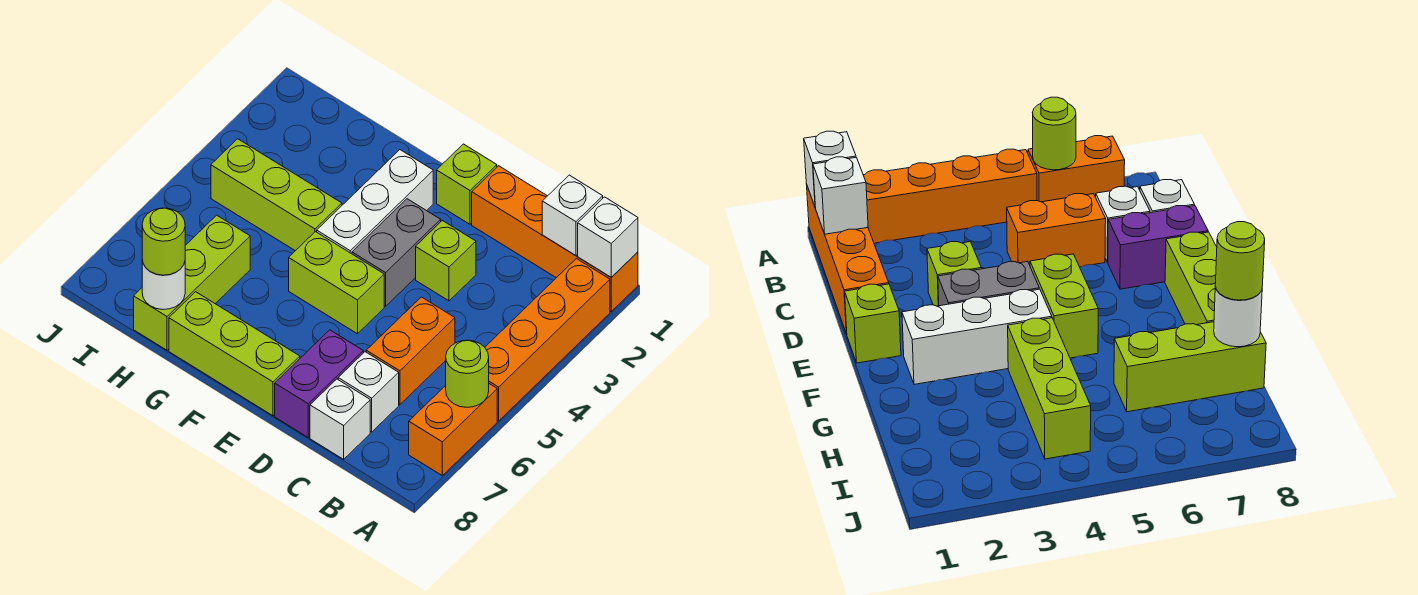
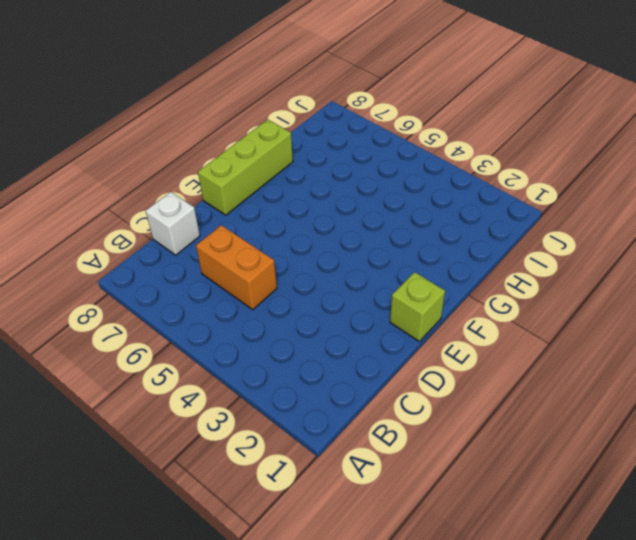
none -> orange brick A1:D1 level 1
none -> orange brick A2:A5 level 1
none -> orange brick A6:A7 level 1

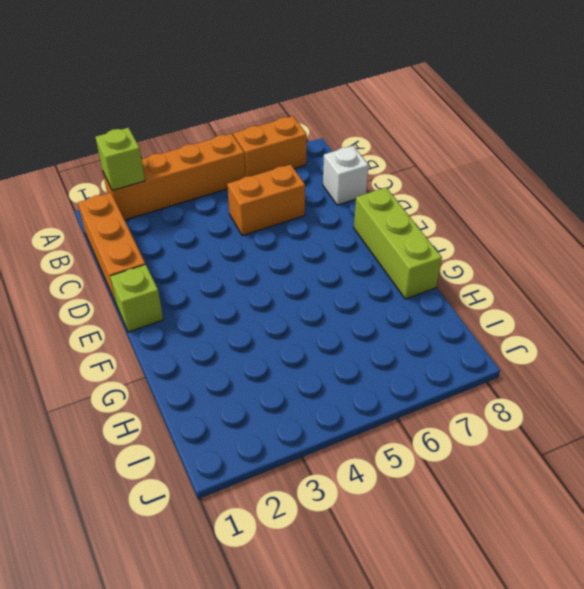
lime brick A2 level 2 -> lime brick D3 level 1
orange brick B1:D1 level 1 -> orange brick A1:D1 level 1
none -> white brick C7 level 1
none -> purple brick D7:D8 level 1
none -> grey brick E3:E4 level 1

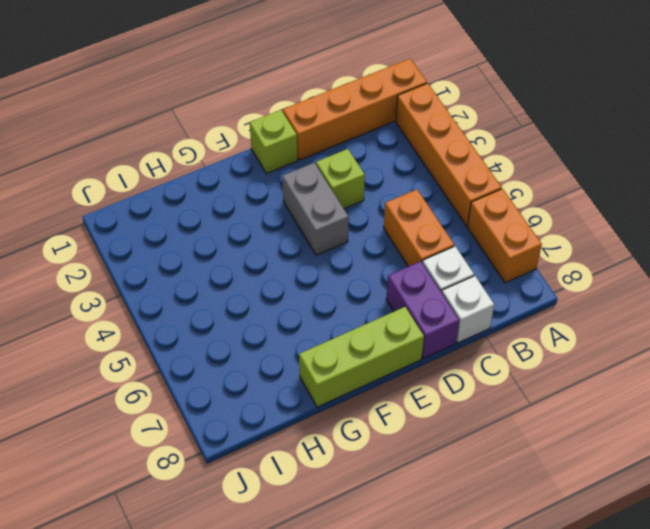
none -> lime brick E5:F5 level 1
none -> white brick F2:F4 level 1
none -> lime brick G4:I4 level 1

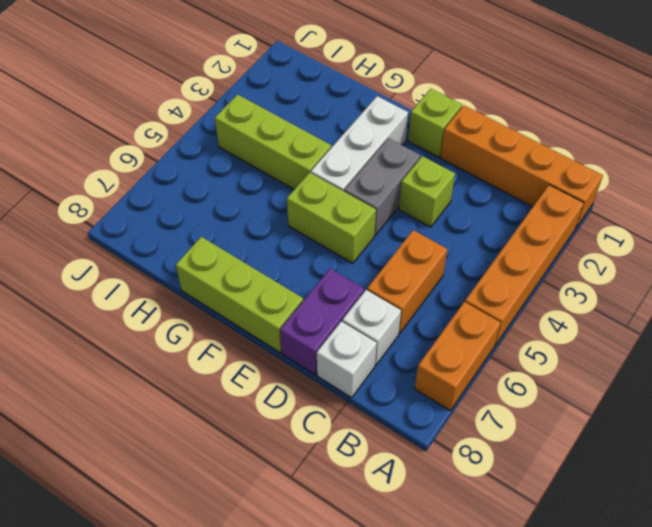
none -> lime brick H6:H8 level 1
none -> white brick A1 level 2
none -> lime round brick A6 level 2

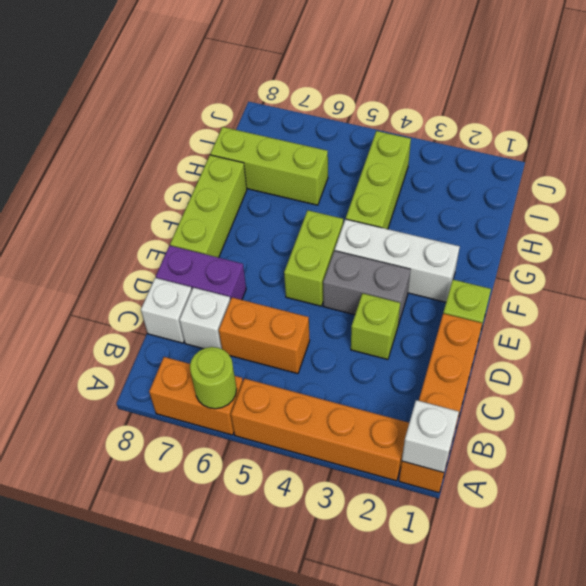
none -> white brick B1 level 2
none -> white round brick H8 level 2
none -> lime round brick H8 level 3

